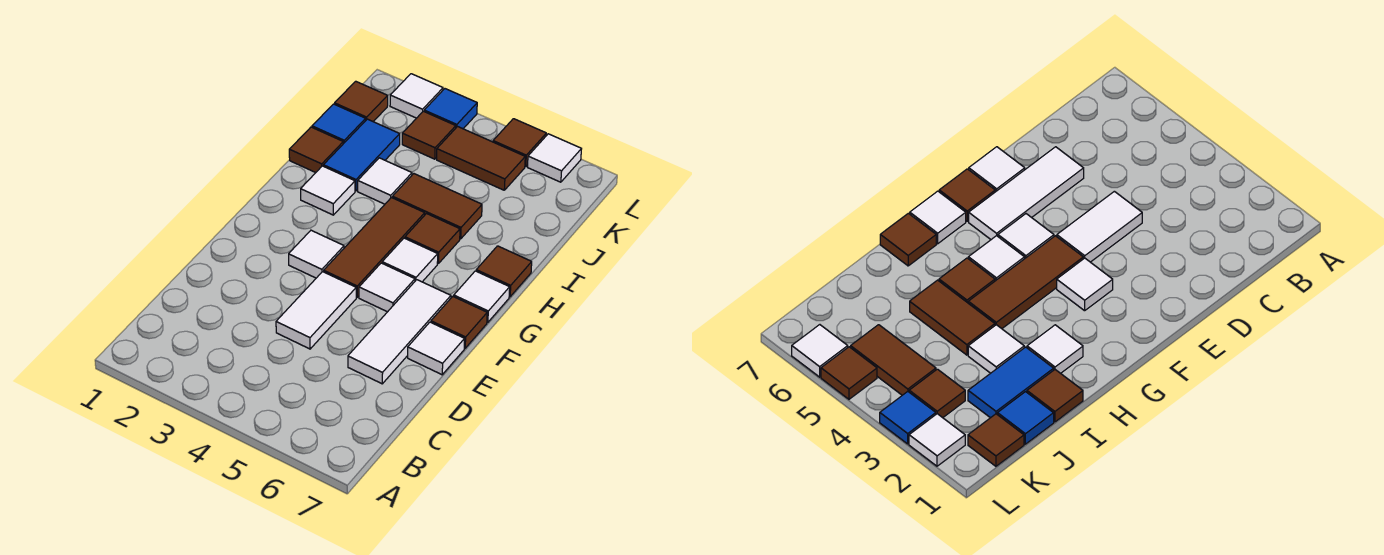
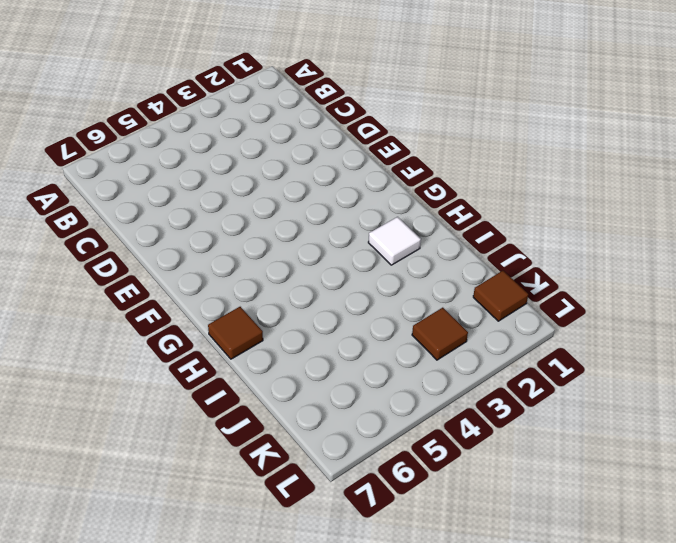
none -> white tile D4:E4 level 1
none -> white tile D6:F6 level 1
none -> white tile E7 level 1

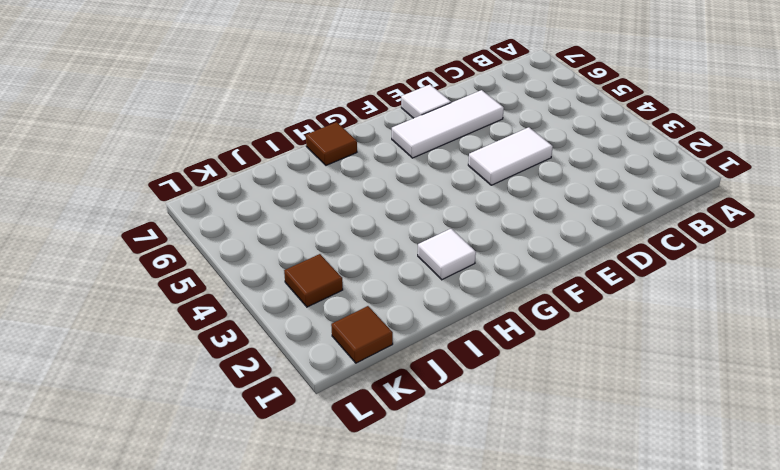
none -> white tile F3 level 1
none -> brown tile F4:H4 level 1
none -> white tile F5 level 1

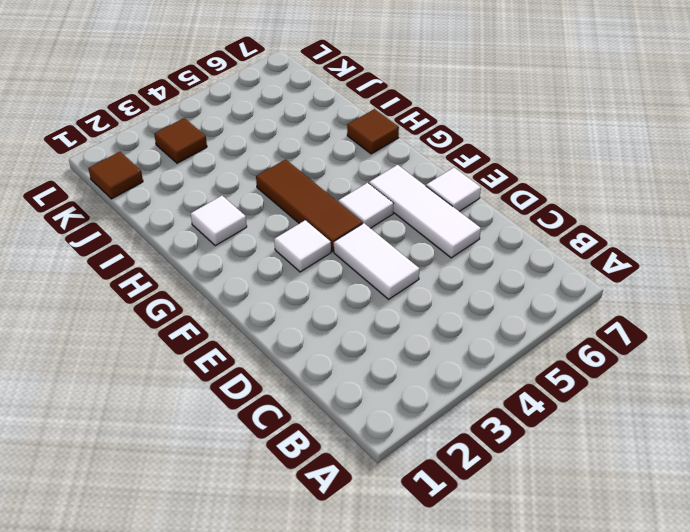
none -> brown tile F7 level 1
none -> white tile G5 level 1
none -> white tile G7 level 1

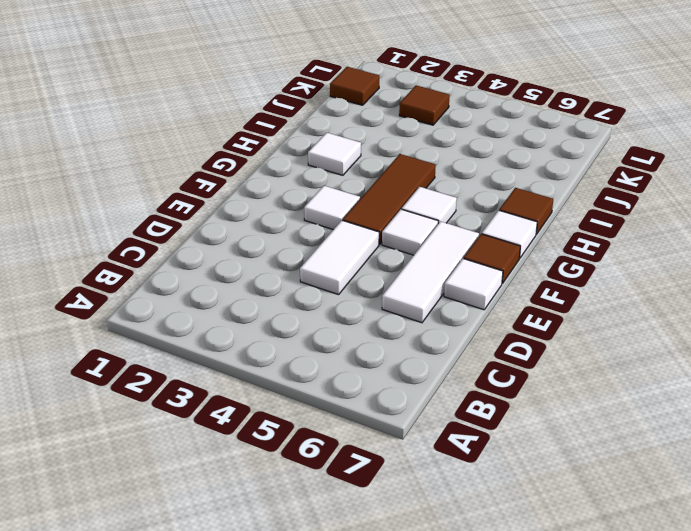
none -> brown tile H5 level 1
none -> brown tile I1 level 1
none -> blue tile I2:J2 level 1

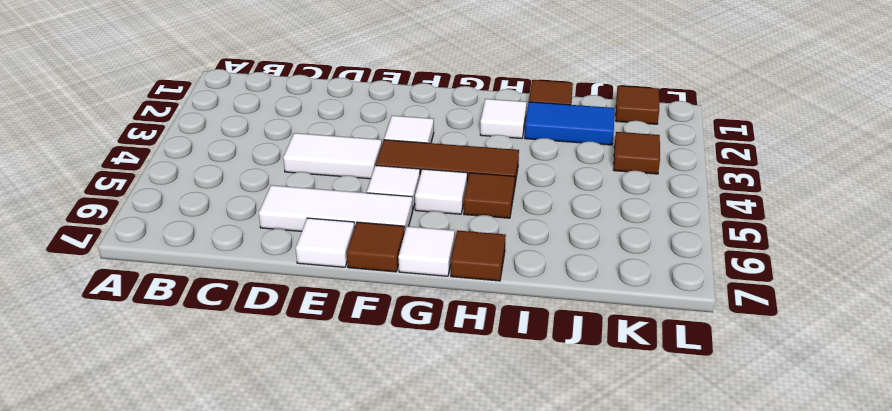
none -> white tile I3 level 1
none -> brown tile I4:I5 level 1
none -> blue tile J1 level 1

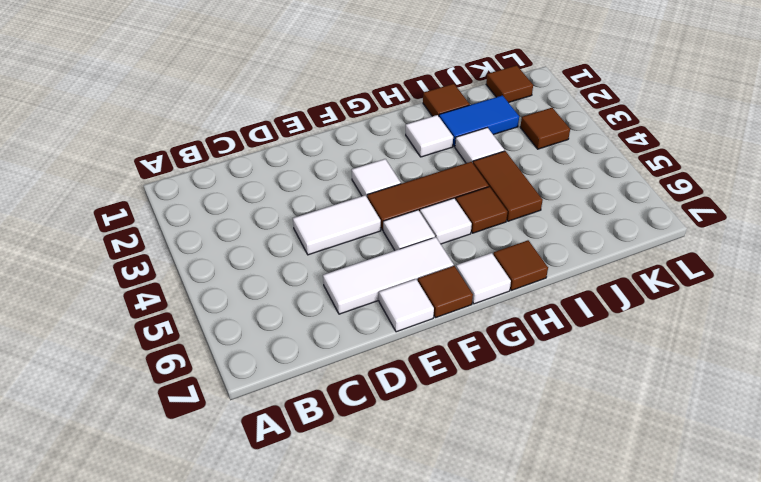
none -> blue tile J1 level 1
none -> brown tile K4:K5 level 1
none -> white tile L2 level 1

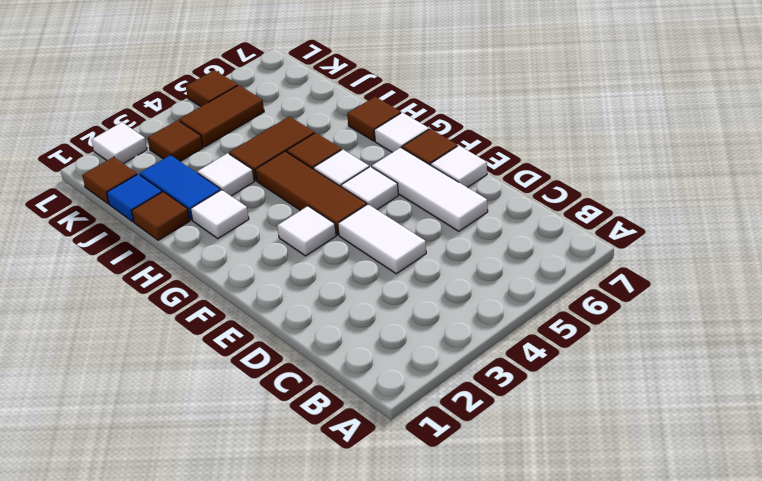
none -> blue tile L3 level 1
none -> white tile L6 level 1

